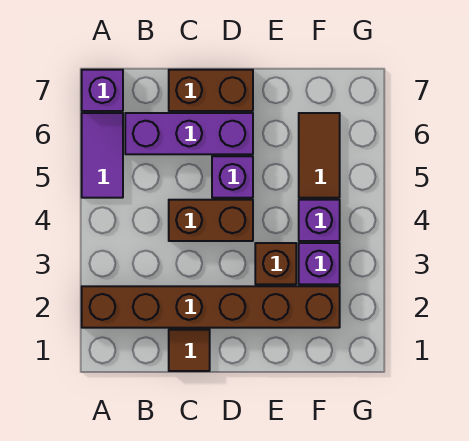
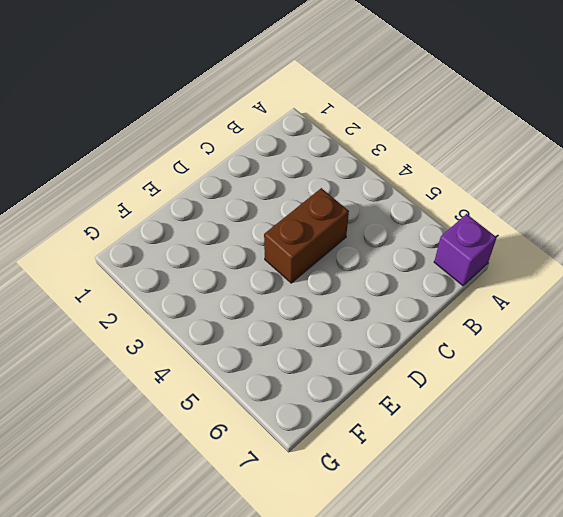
none -> brown brick A2:F2 level 1
none -> purple tile A5:A6 level 1
none -> purple brick B6:D6 level 1

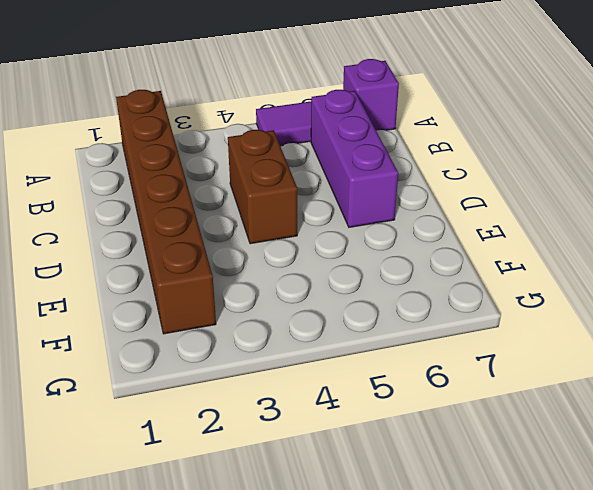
none -> brown tile C1 level 1
none -> brown brick C7:D7 level 1
none -> purple brick D5 level 1

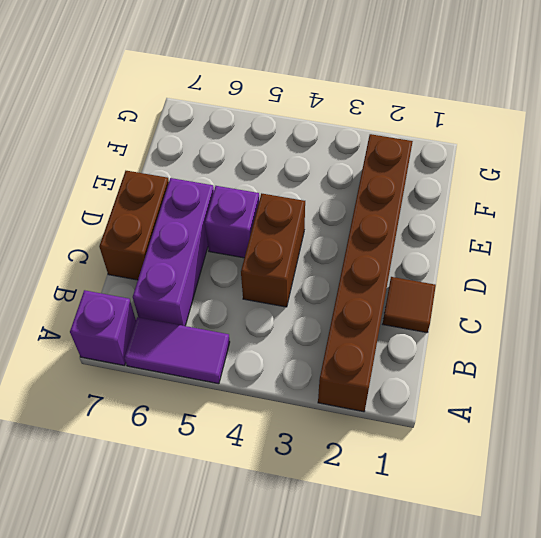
none -> brown brick E3 level 1
none -> purple brick F3 level 1
none -> purple brick F4 level 1

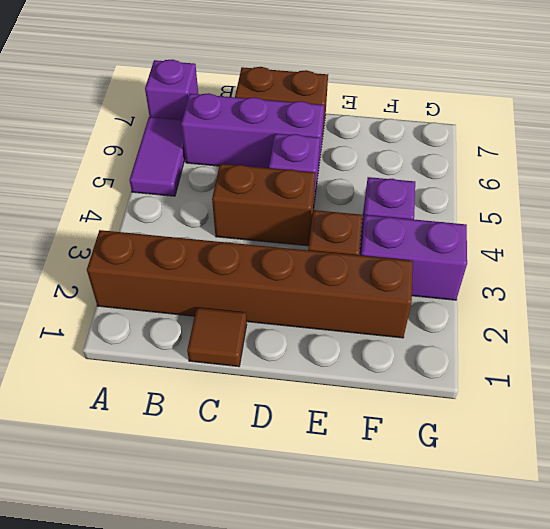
purple brick F3:G3 level 1 -> purple brick F3 level 1
none -> brown tile F5:F6 level 1

